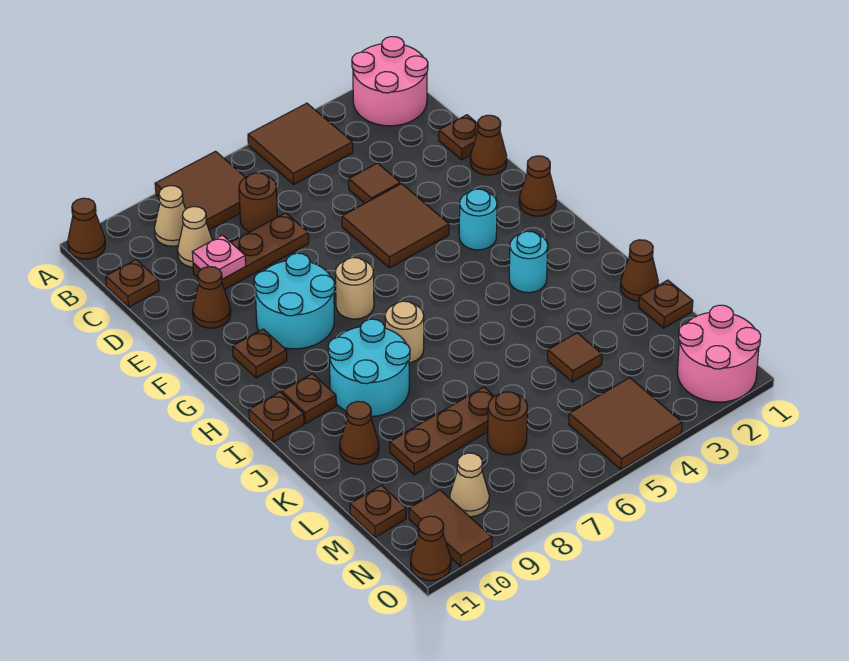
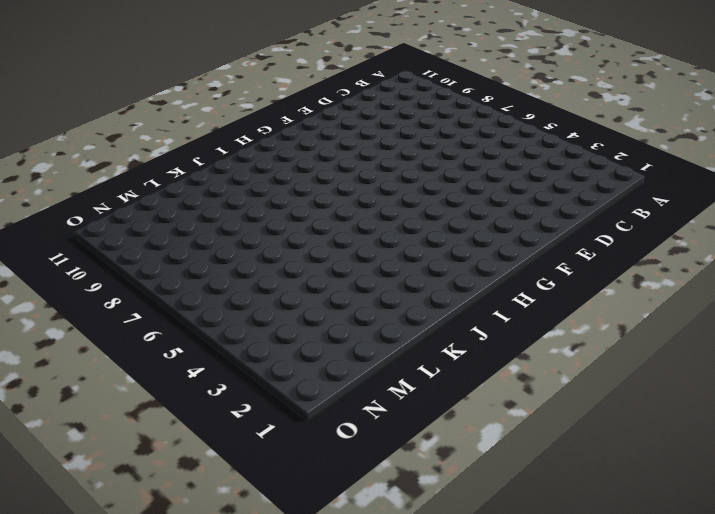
none -> pink round brick A1:B2 level 1
none -> brown tile A4:B5 level 1
none -> brown tile A7:B8 level 1
none -> brown cone A11 level 1

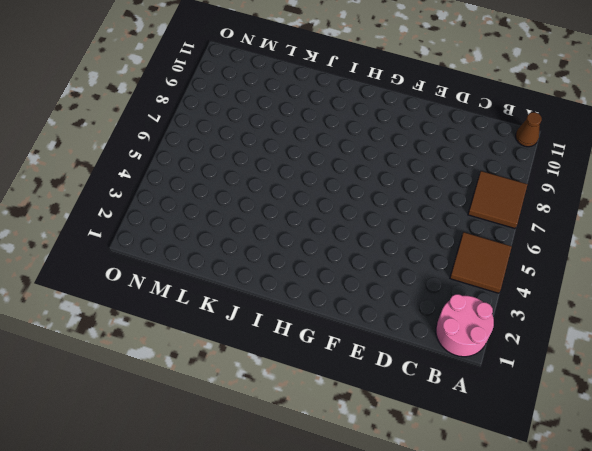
none -> tan cone B9 level 1
none -> brown round brick C7 level 1
none -> tan cone C9 level 1
none -> brown plate C11 level 1

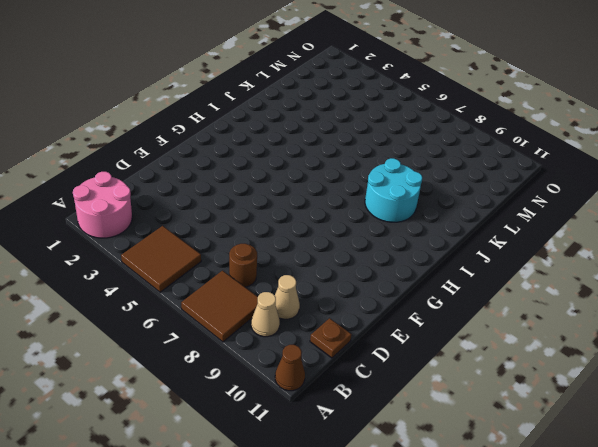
none -> brown plate D1 level 1
none -> brown tile D4 level 1
none -> brown plate D7:D9 level 1
none -> brown cone E1 level 1

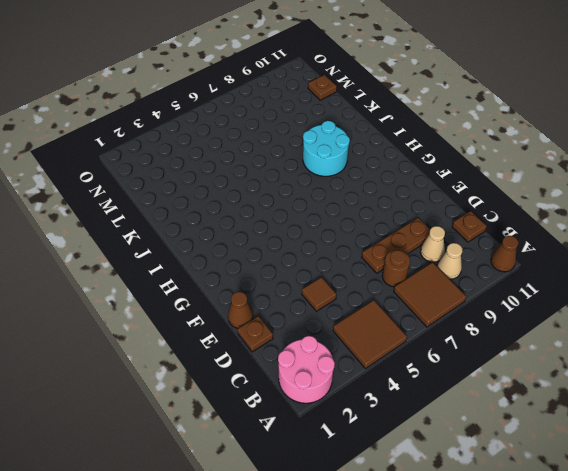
none -> brown tile E4:F5 level 1
none -> brown cone E10 level 1
none -> cyan round brick F8:G9 level 1
none -> brown cone G1 level 1

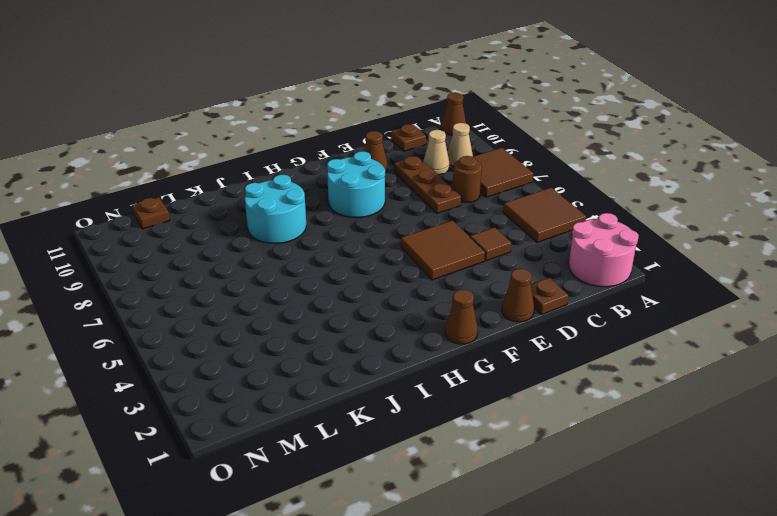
none -> cyan round brick G3 level 1
none -> tan round brick G7 level 1
none -> brown plate G10 level 1
none -> cyan round brick I3 level 1

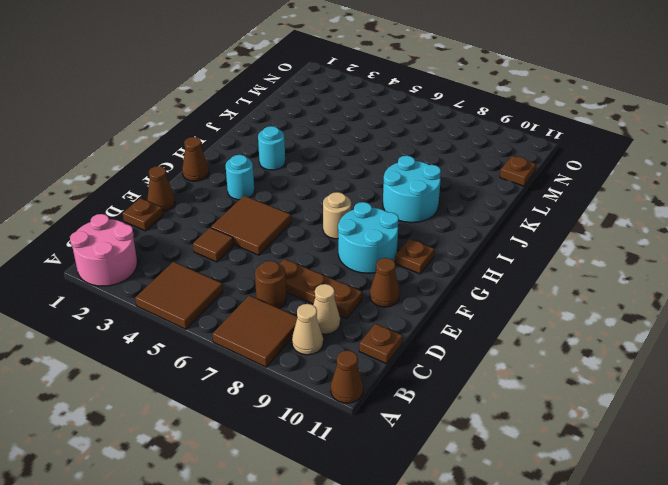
none -> tan round brick I7 level 1
none -> brown plate I10 level 1
none -> brown plate I11 level 1
none -> brown cone K1 level 1

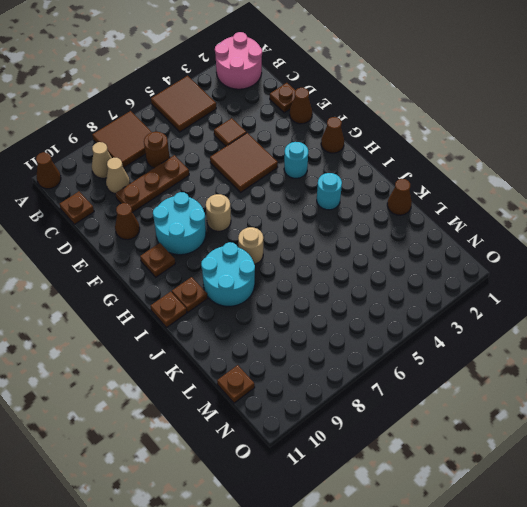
none -> brown cone K10 level 1
none -> brown plate L1 level 1
none -> brown tile L4 level 1
none -> brown plate L7:L9 level 1

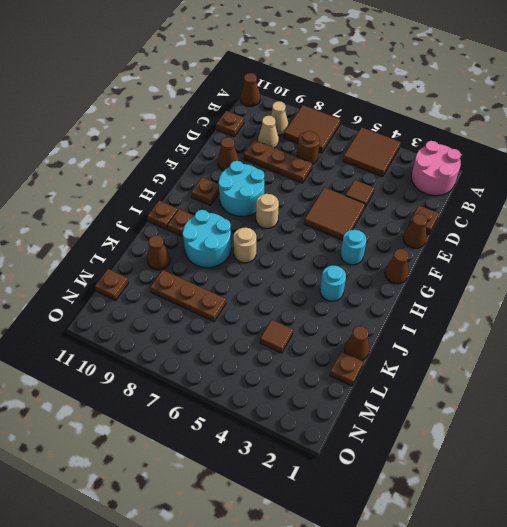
none -> brown round brick M7 level 1
none -> pink round brick N1:O2 level 1
none -> brown tile N4:O5 level 1
none -> tan cone N9 level 1

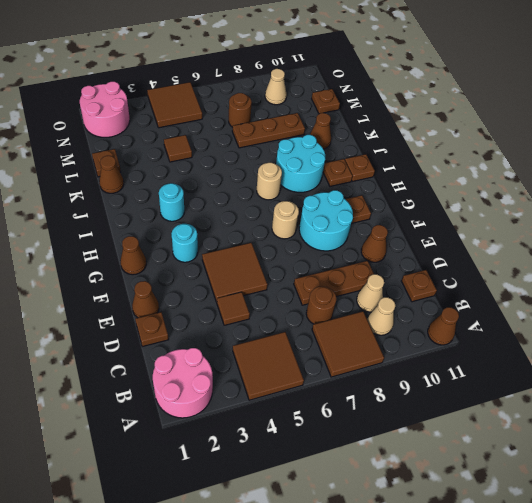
none -> brown tile N10:O10 level 1
none -> brown cone O11 level 1
none -> pink plate D9 level 2

